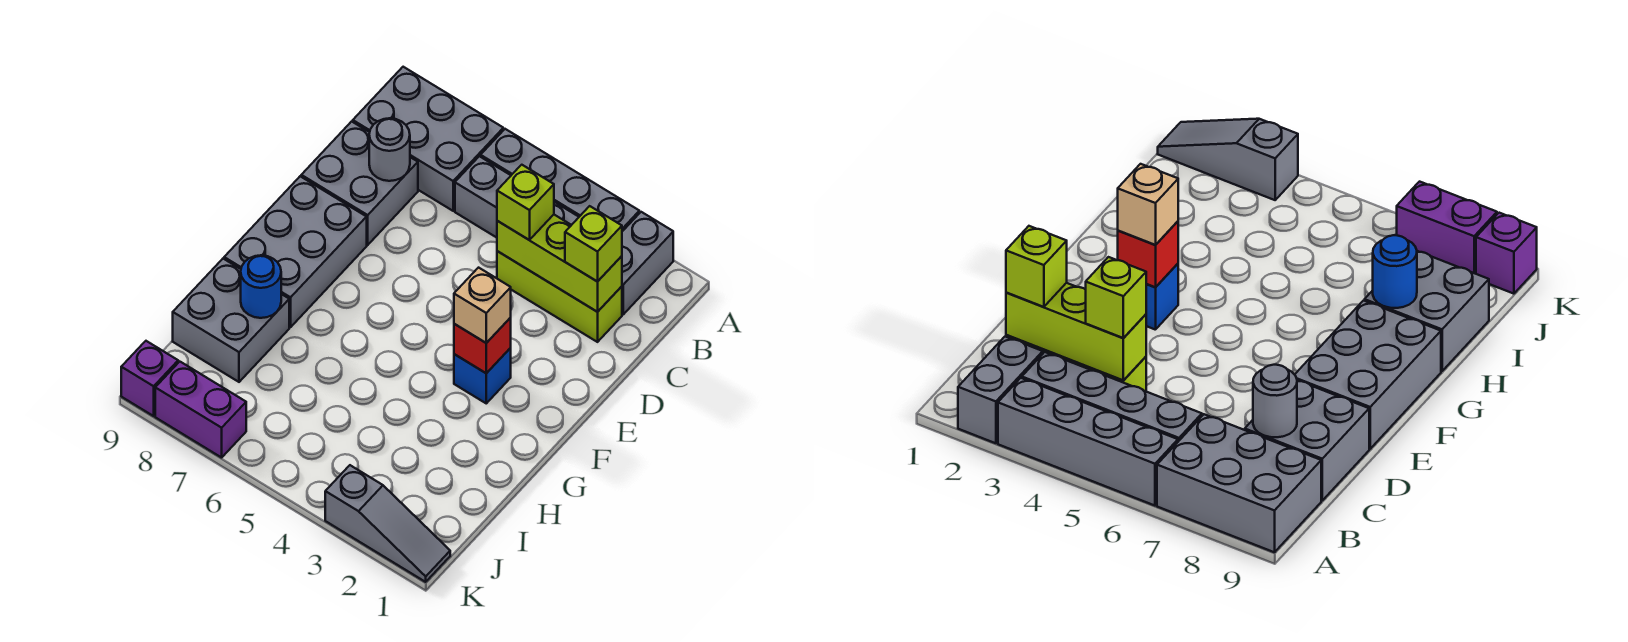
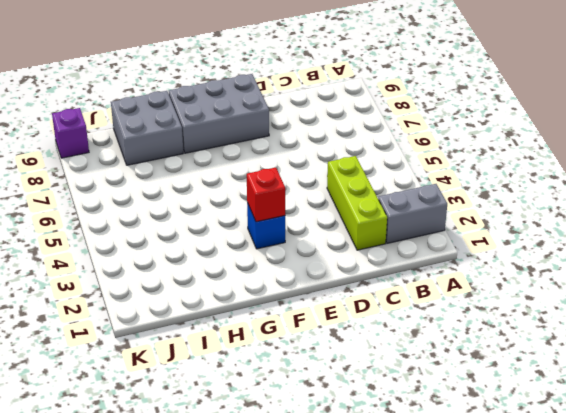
none -> grey brick A3:A6 level 1
none -> grey brick A7:B9 level 1
none -> grey brick B3:B6 level 1

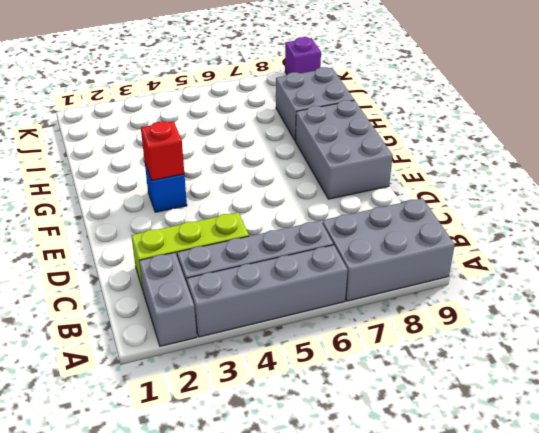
none -> grey brick C8:D9 level 1
none -> grey slope K1:K3 level 1 top 3
none -> purple brick K7:K8 level 1

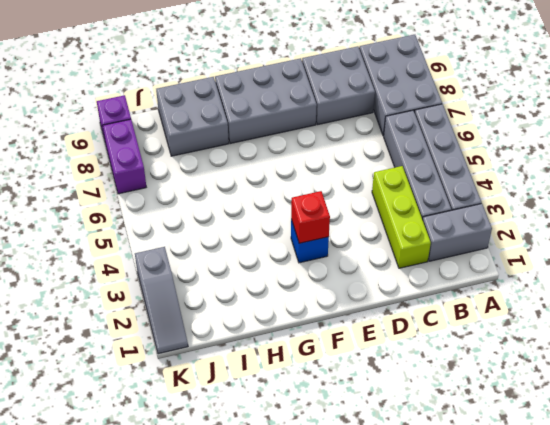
none -> lime brick C2:C4 level 2
none -> grey round brick C8 level 2
none -> blue round brick H8 level 2

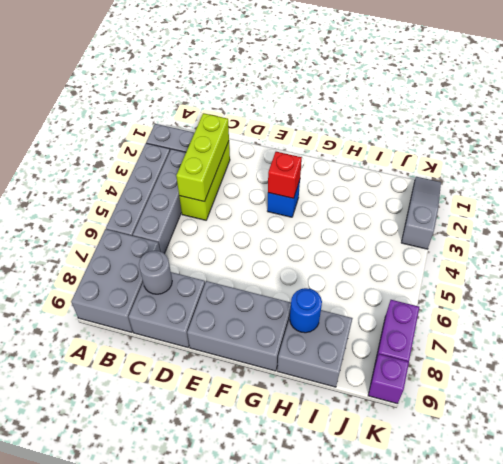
none -> lime brick C2 level 3
none -> lime brick C4 level 3
none -> tan brick F3 level 3

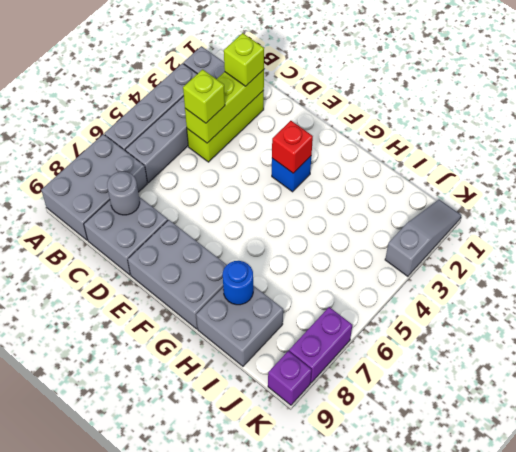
none -> tan brick F3 level 3

